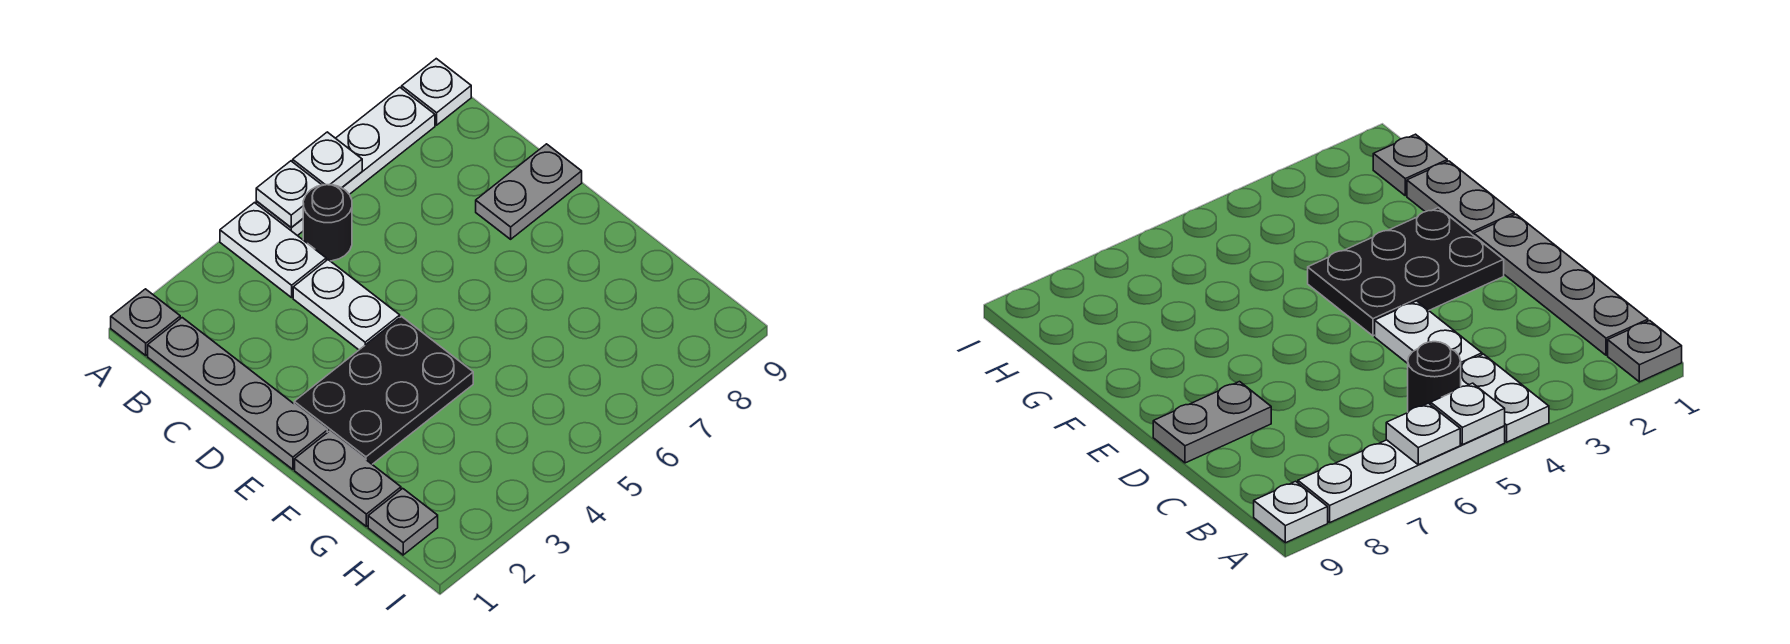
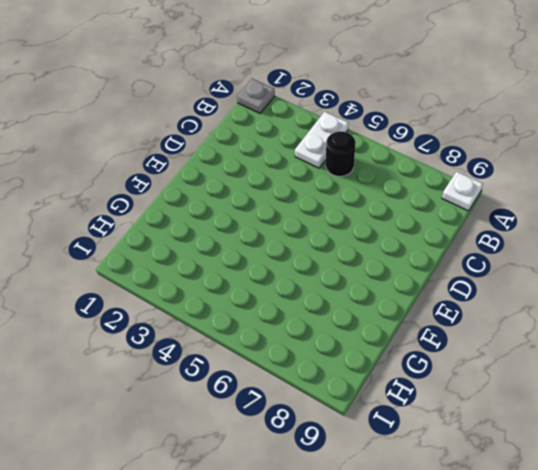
none -> white plate A5:A8 level 1
none -> grey plate B1:E1 level 1
none -> white plate C4:D4 level 1

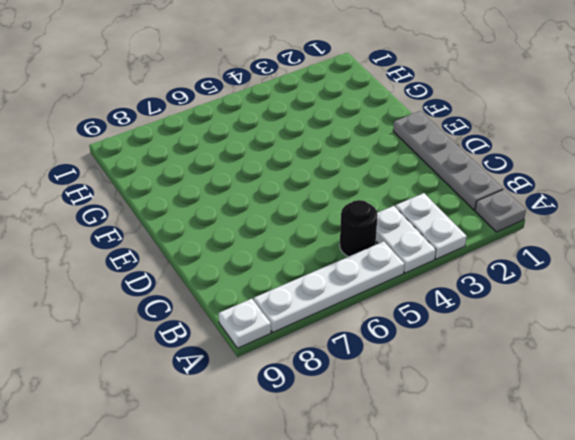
white plate A3:B3 level 1 -> white plate C4:D4 level 1
none -> grey plate D8:D9 level 1
none -> black plate E2:F4 level 1
none -> grey plate F1:G1 level 1

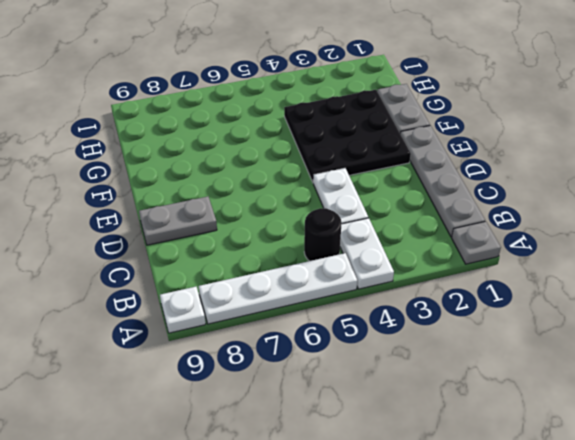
black plate E2:G4 level 1 -> black plate E2:F4 level 1
none -> grey plate H1 level 1
none -> white plate A5 level 2
none -> white plate A6 level 2

